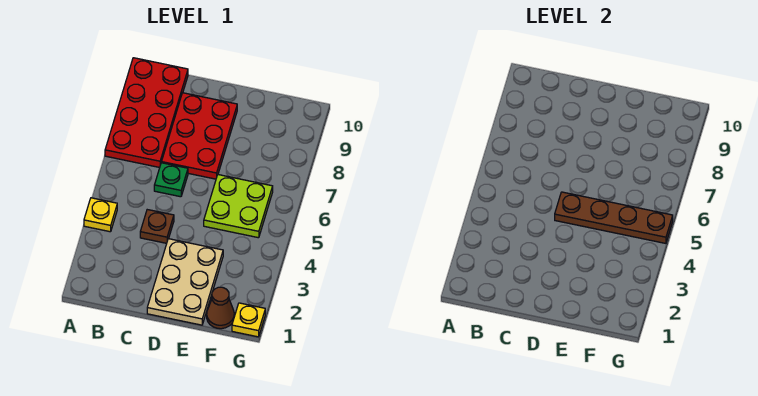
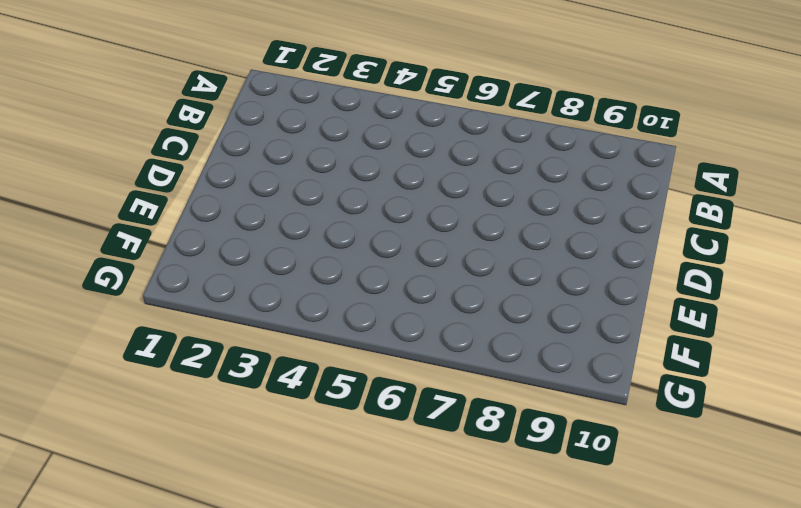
none -> yellow plate A4 level 1
none -> red plate A7:B10 level 1

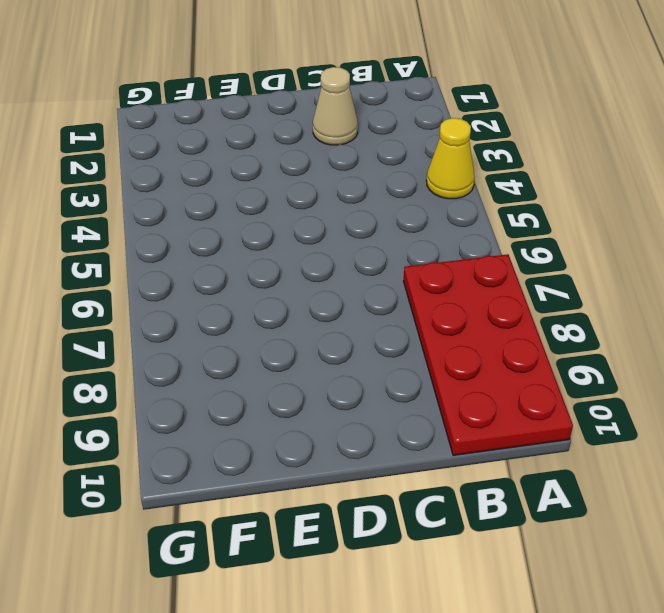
yellow cone A4 level 1 -> yellow plate A4 level 1
tan cone C2 level 1 -> none
none -> brown plate C4 level 1
none -> green plate C6 level 1

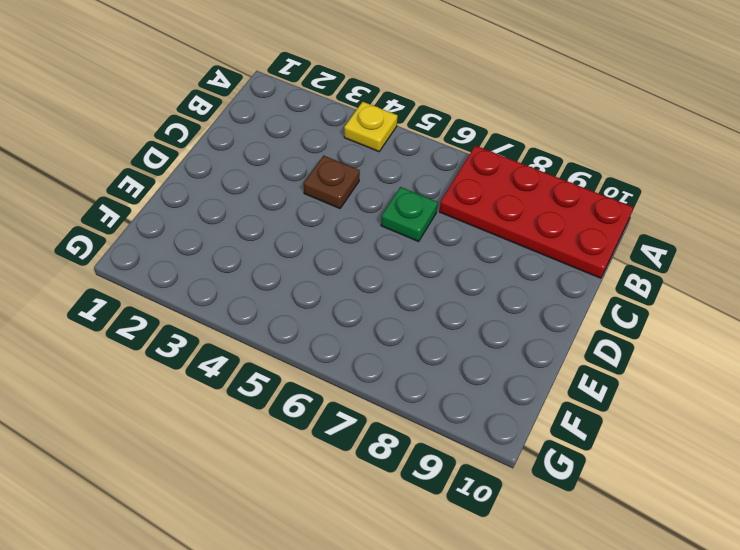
none -> red plate C7:D9 level 1
none -> tan plate D1:E3 level 1

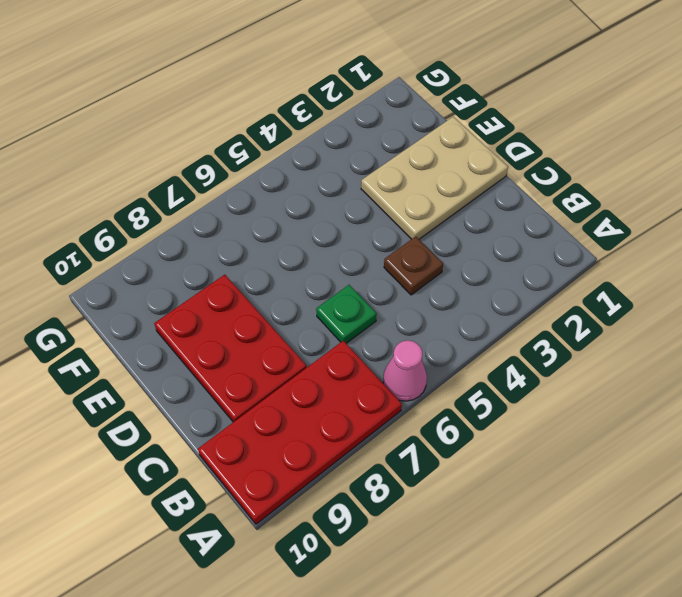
pink cone A6 level 1 -> none
red plate C8:E9 level 1 -> red plate C7:D9 level 1
none -> yellow plate A4 level 1
none -> lime plate E5:F6 level 1

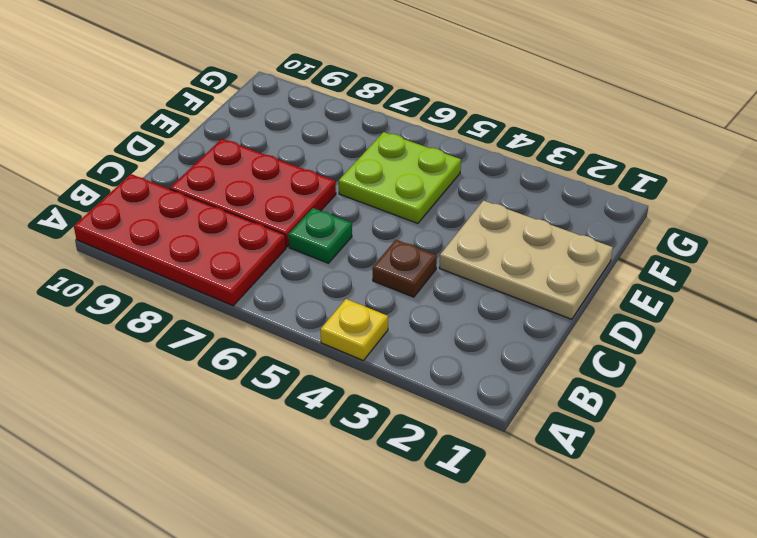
none -> brown cone F1 level 1
none -> yellow plate G1 level 1

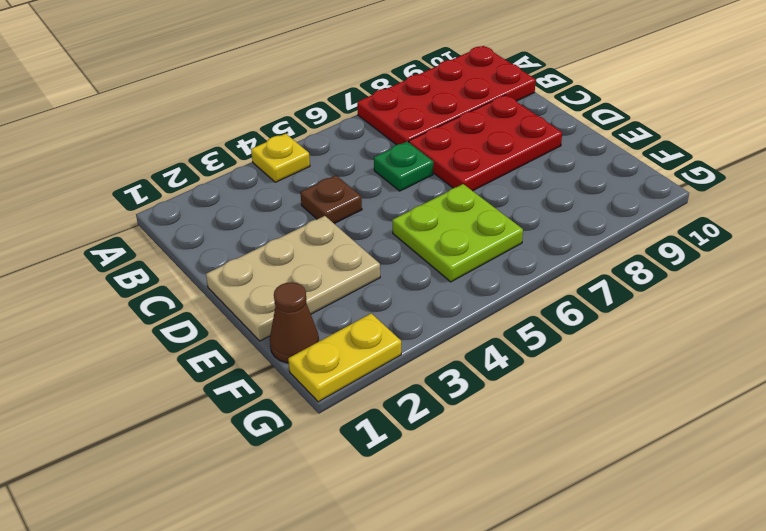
yellow plate G1:G2 level 1 -> yellow plate G1 level 1
none -> brown plate D5:G5 level 2

